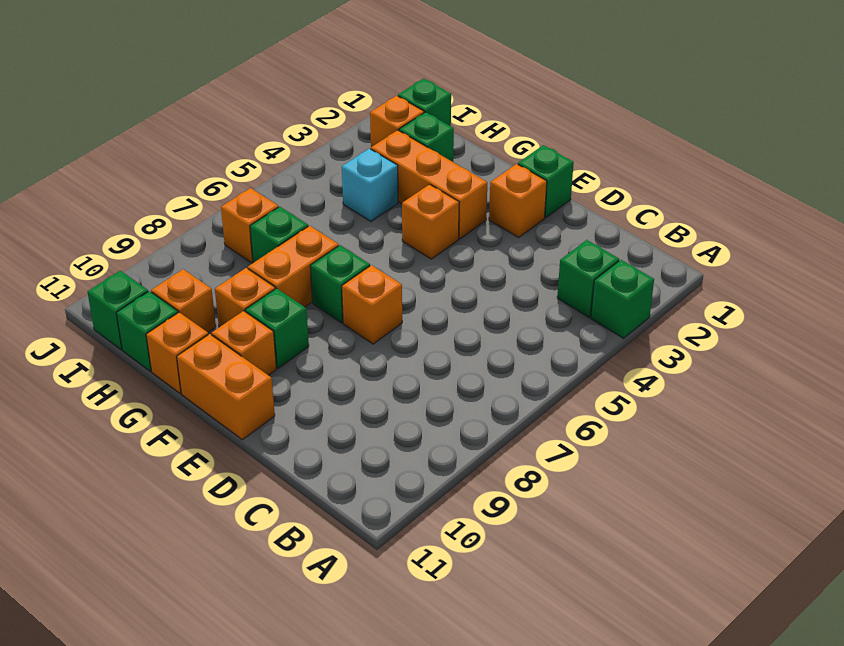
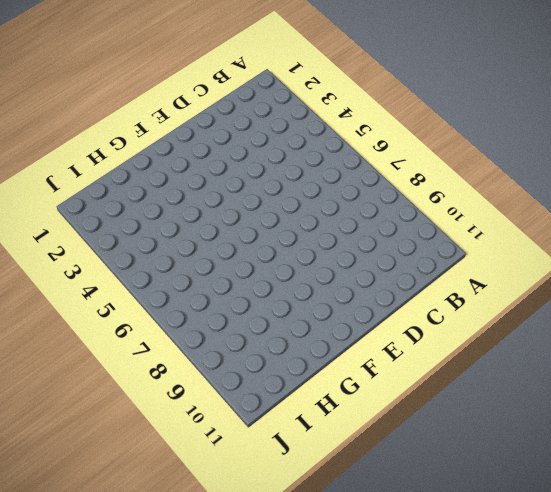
none -> green brick A3 level 1
none -> green brick B3 level 1
none -> green brick E1 level 1

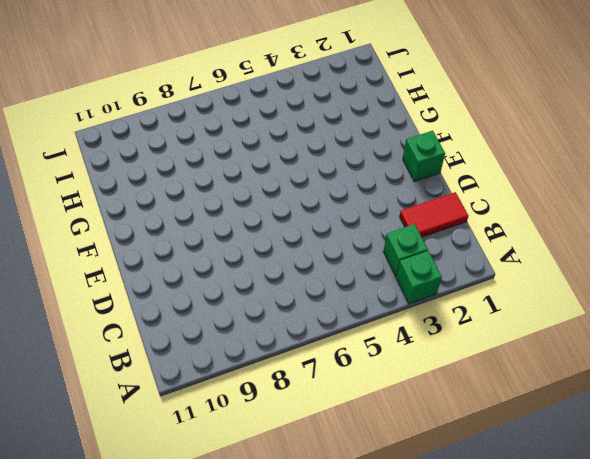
red tile C1:C2 level 1 -> none
none -> orange brick E2 level 1
none -> orange brick E7 level 1
none -> orange brick E11:F11 level 1

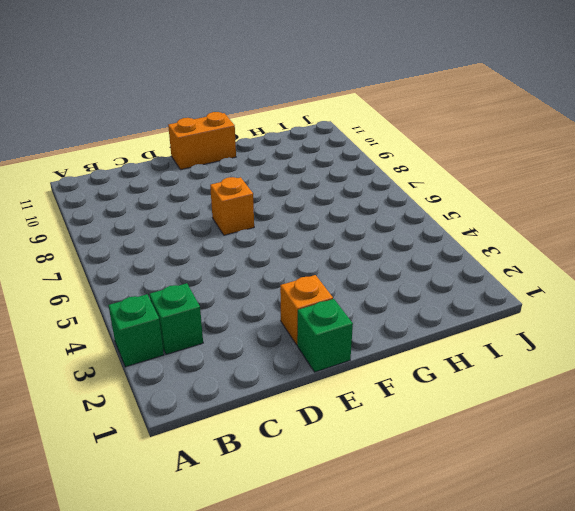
none -> orange brick F3:H3 level 1
none -> orange brick F4 level 1
none -> green brick F7 level 1

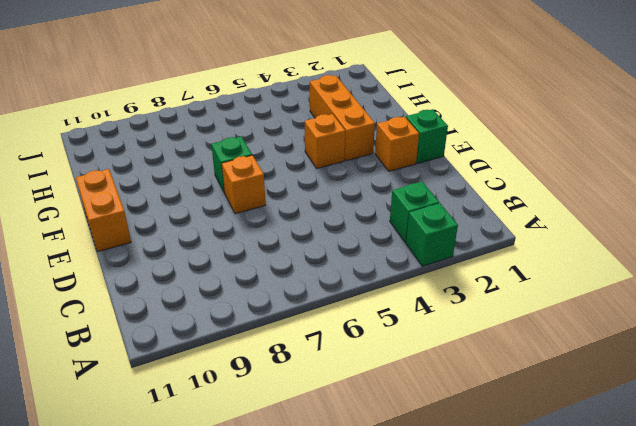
none -> green brick F9 level 1
none -> orange brick F10 level 1
none -> orange brick G7:G8 level 1

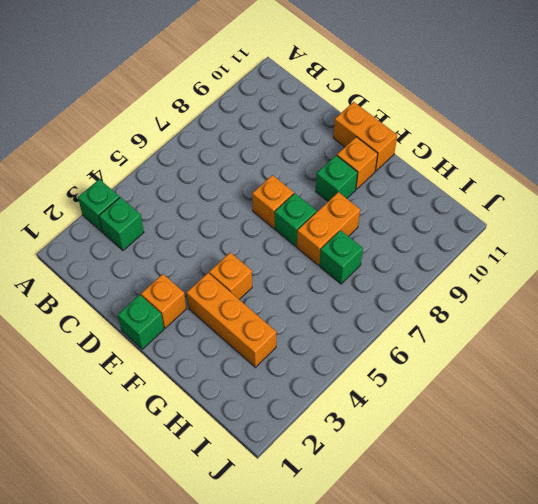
none -> orange brick G9 level 1
none -> orange brick G11 level 1
none -> green brick H2 level 1

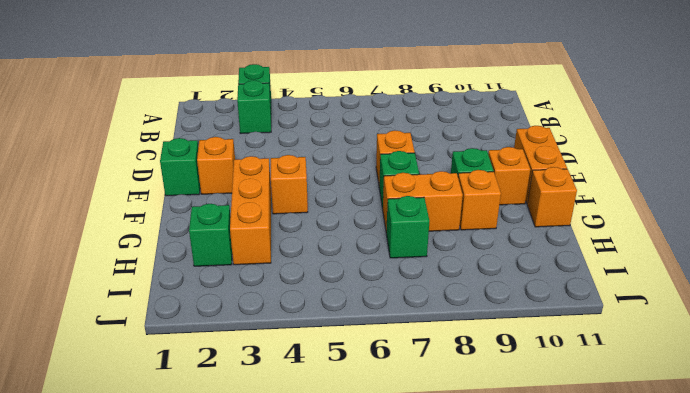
none -> cyan brick H4 level 1
none -> orange brick H10 level 1
none -> green brick H11 level 1

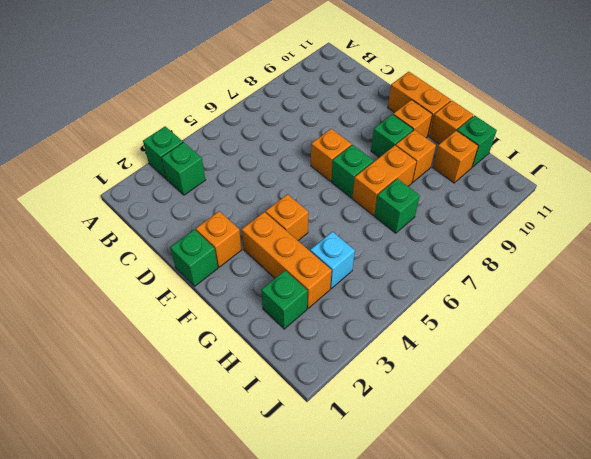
none -> green brick I1 level 1
none -> orange brick I2 level 1
none -> orange brick I7 level 1

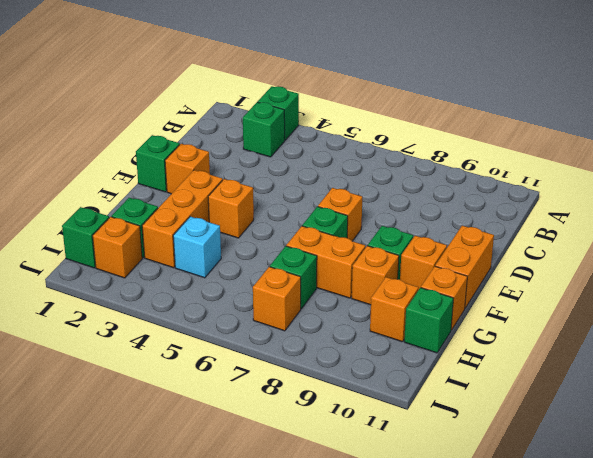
none -> green brick I11 level 1

